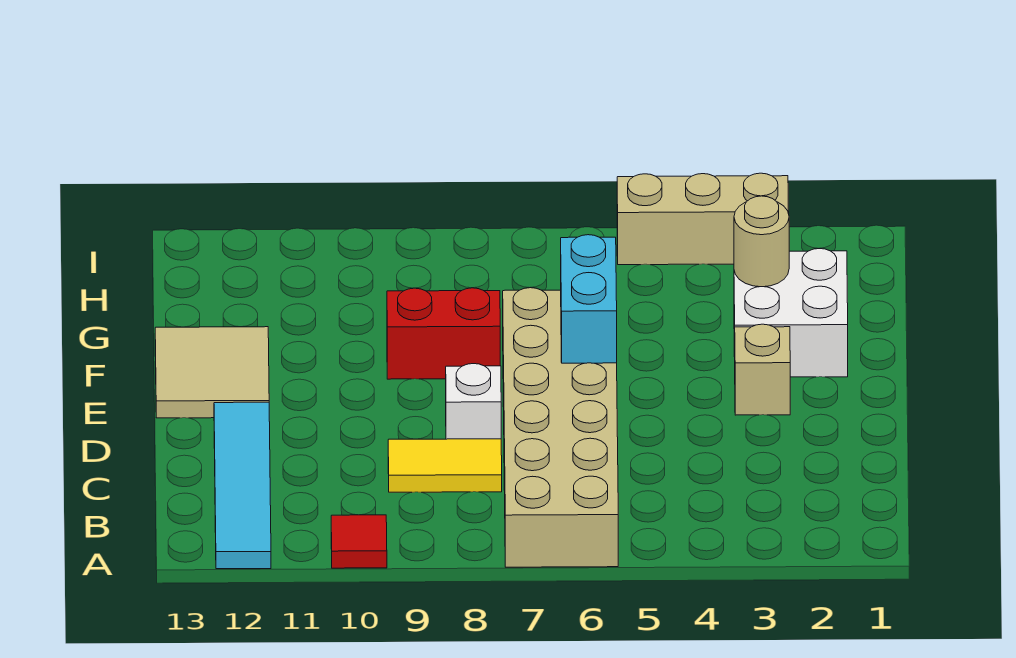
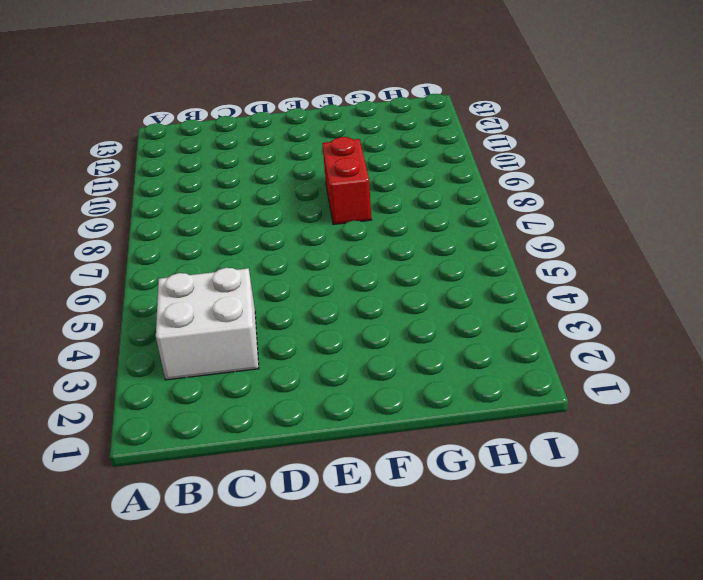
white brick B3:C4 level 1 -> white brick F2:G3 level 1
none -> tan brick A6:F7 level 1
none -> red tile A10 level 1
none -> cyan tile A12:D12 level 1

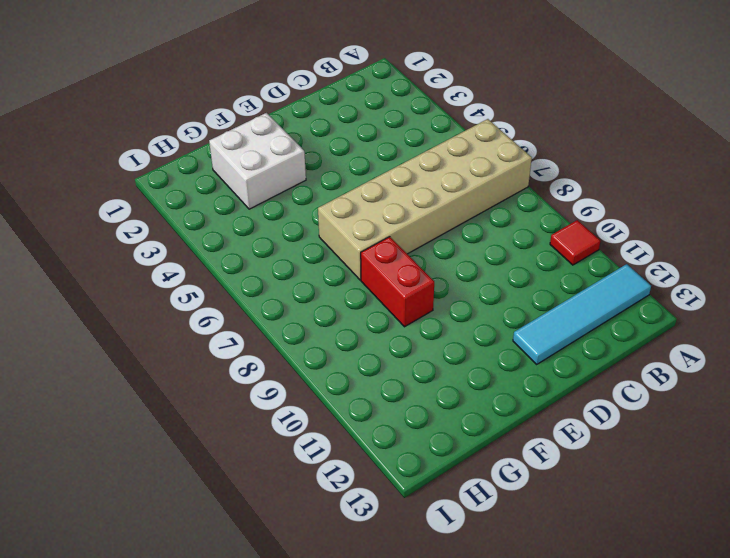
none -> yellow tile C8:C9 level 1
none -> white brick D8 level 1
none -> tan brick E3 level 1

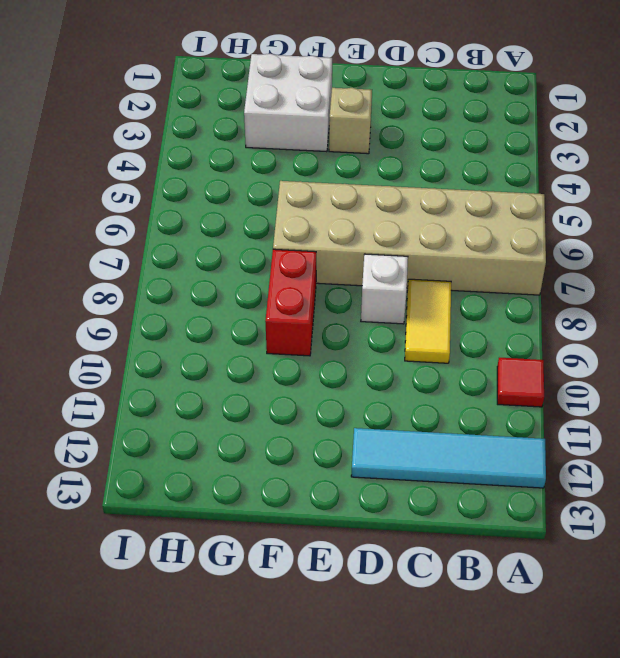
none -> tan tile E12:F13 level 1
none -> tan brick I3:I5 level 1
none -> cyan brick E6:F6 level 2

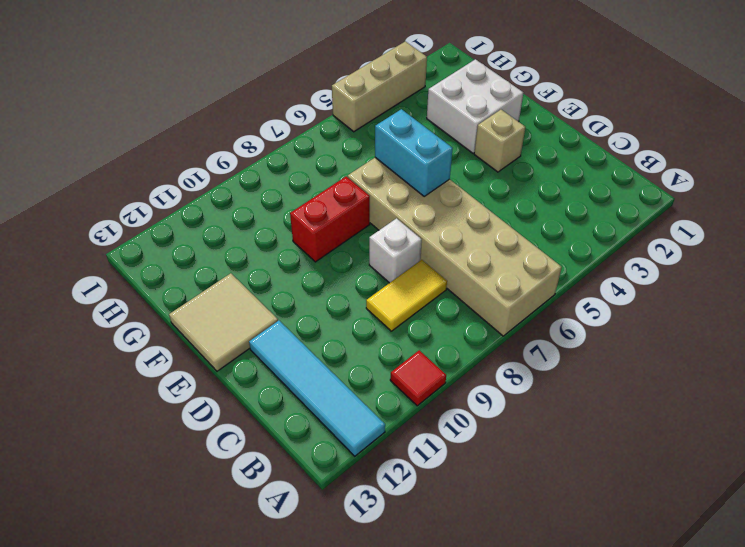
none -> tan round brick G3 level 2

